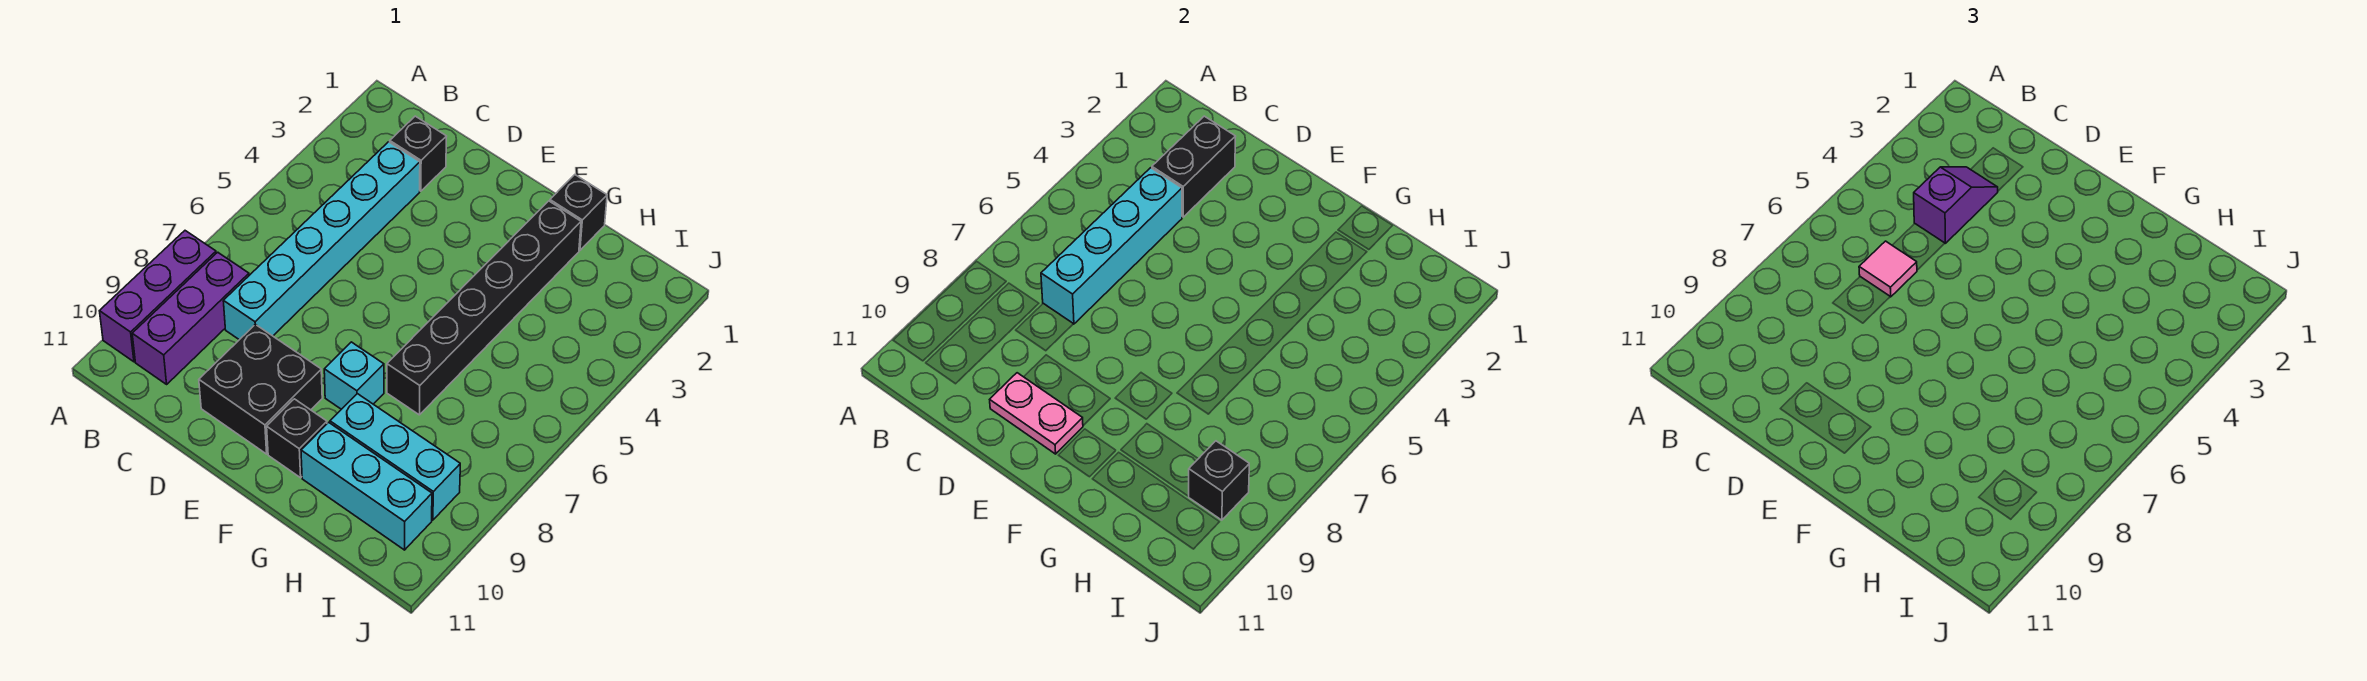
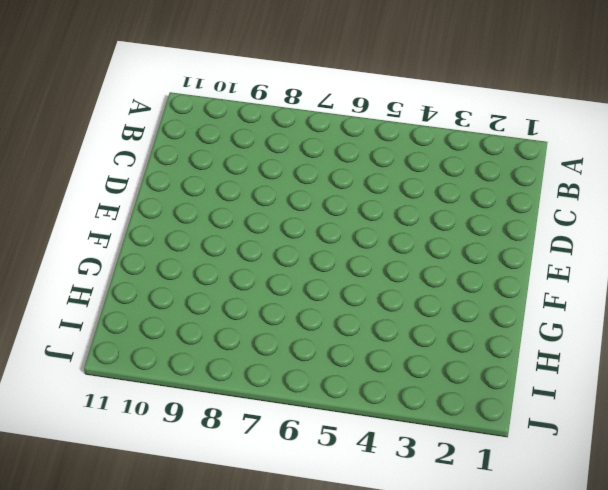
none -> purple brick A8:A10 level 1
none -> purple brick B8:B10 level 1
none -> black brick C2 level 1

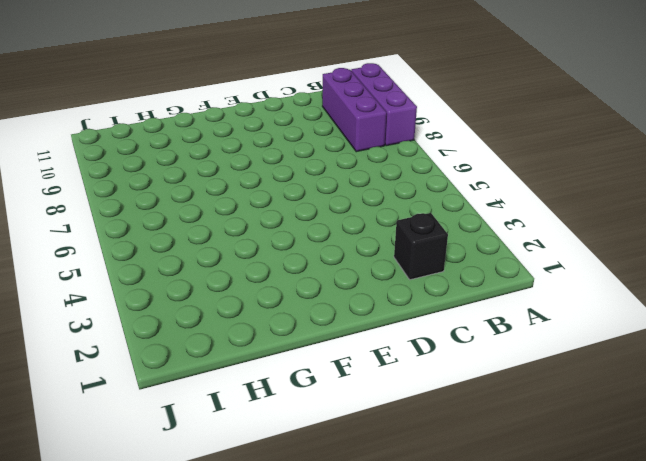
none -> cyan brick C3:C8 level 1
none -> black brick D9:E10 level 1
none -> cyan brick F8 level 1

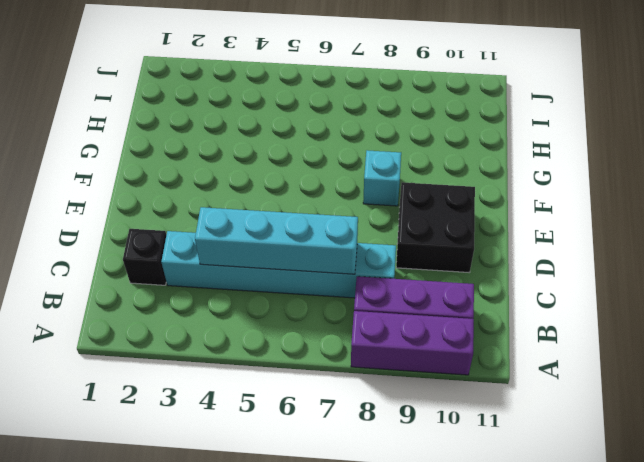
none -> black brick F10 level 1
none -> black brick G1 level 1
none -> black brick G2:G7 level 1

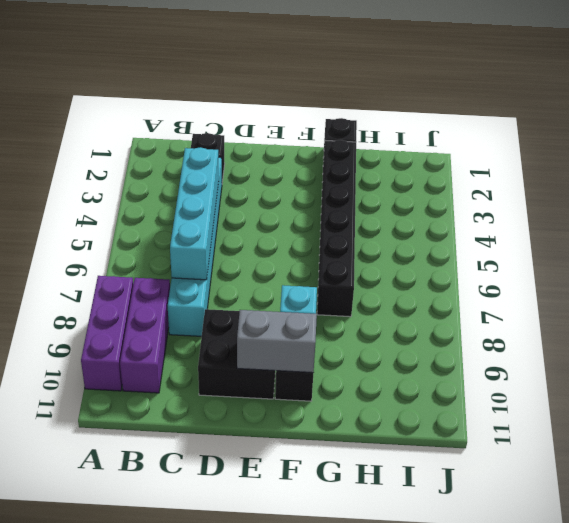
grey brick E10:F10 level 2 -> pink plate D10:E10 level 2
none -> cyan brick G9:I9 level 1
none -> cyan brick G10:I10 level 1
none -> black brick C2:C3 level 2

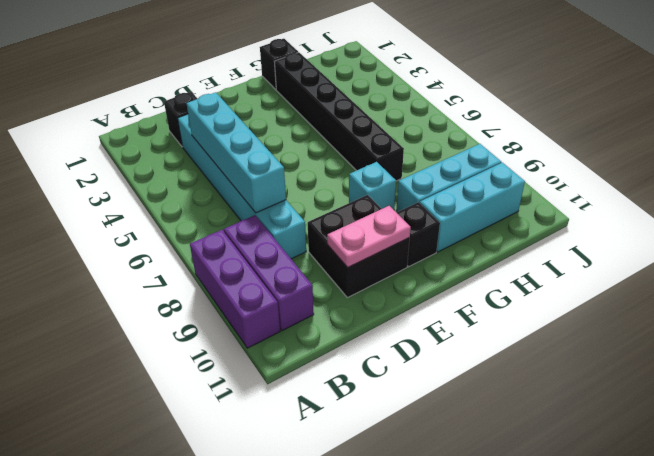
none -> black brick C2:C3 level 2
none -> black brick I9 level 2
none -> purple slope C3:C4 level 3 top 4

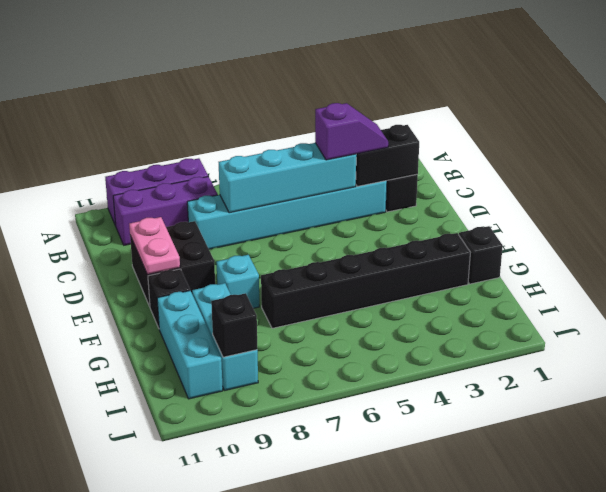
none -> pink tile C6 level 3

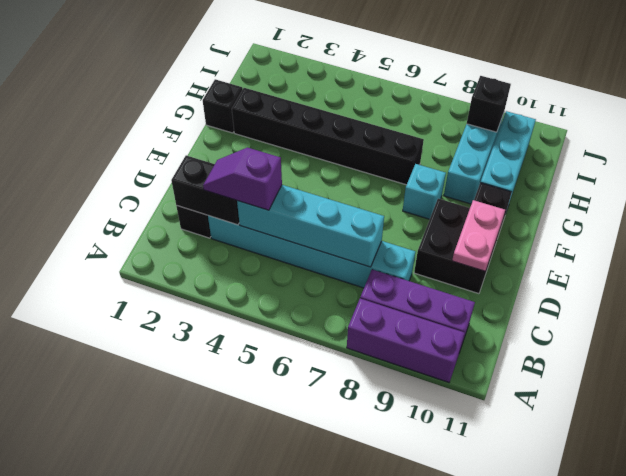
none -> pink tile C6 level 3

